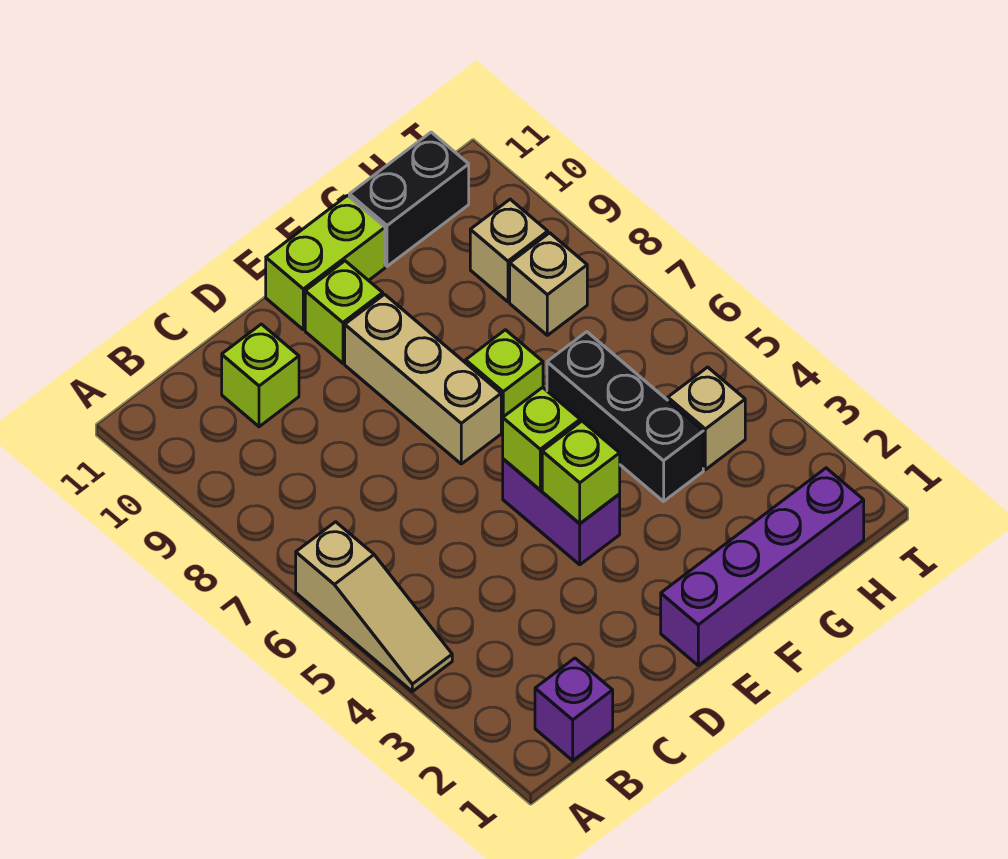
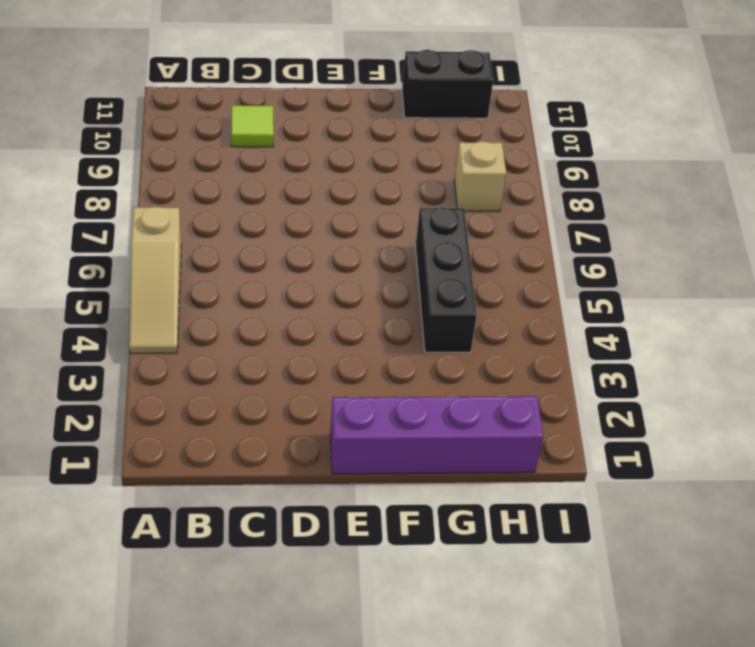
lime tile C10 level 1 -> lime brick C10 level 1
none -> purple brick B1 level 1
none -> purple brick E4:E5 level 1
none -> tan brick E7:E9 level 1

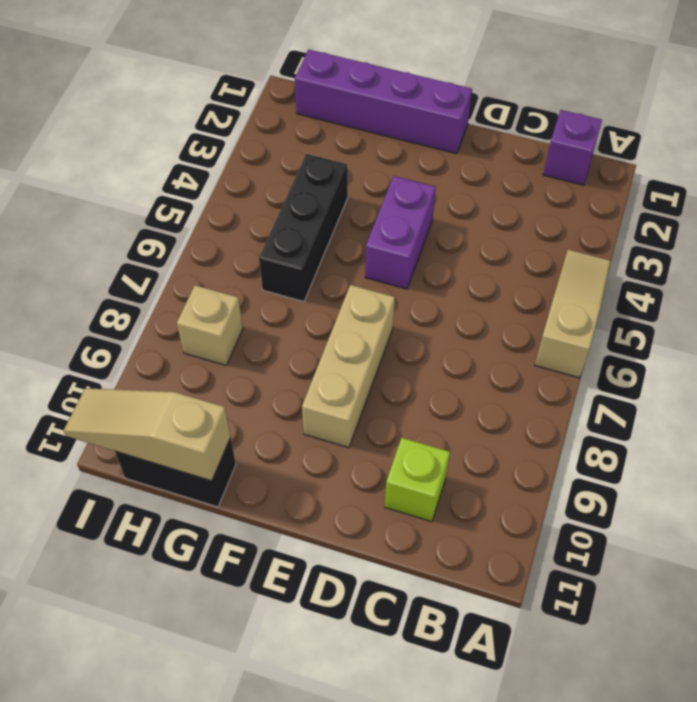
tan slope G11:I11 level 2 top G -> none
none -> lime brick E10 level 1
none -> lime brick E11:F11 level 1
none -> lime brick F7 level 1

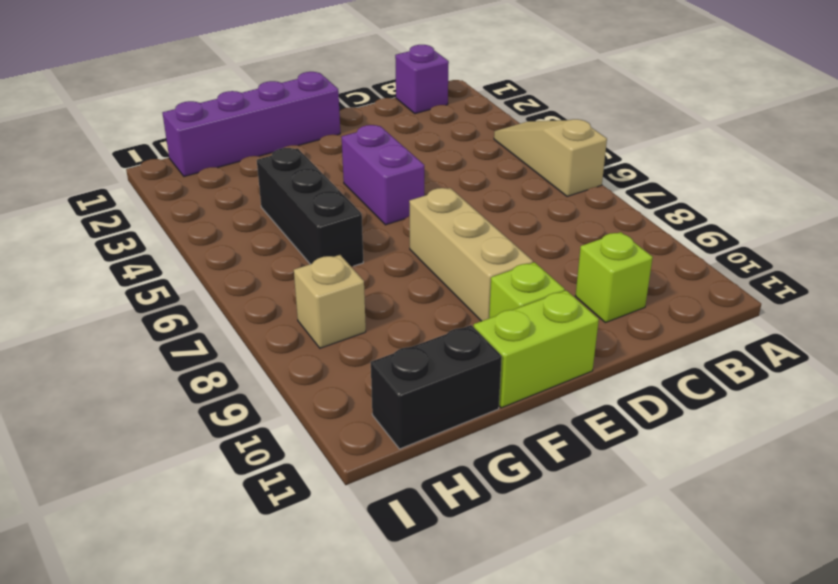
none -> lime brick F7 level 1
none -> tan brick H4 level 1
none -> tan brick H9 level 1

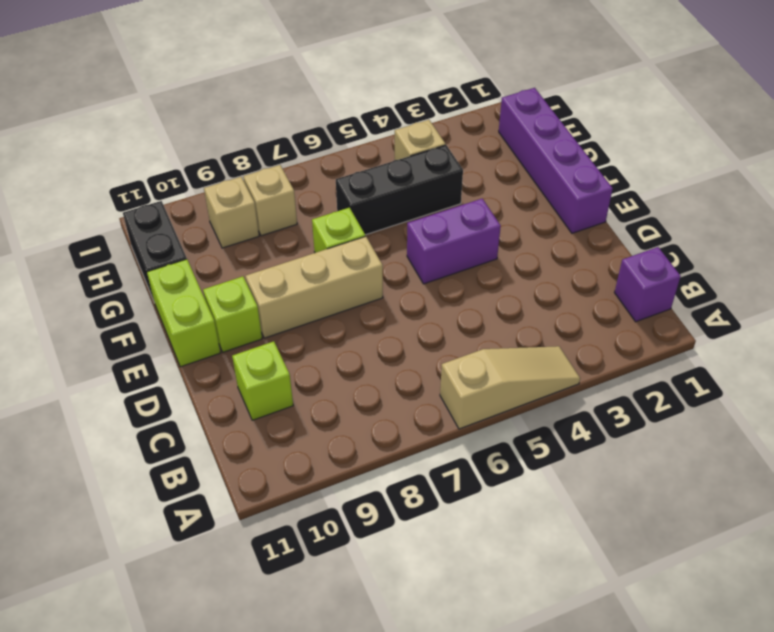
none -> lime brick E4 level 2
none -> lime brick E5 level 2

